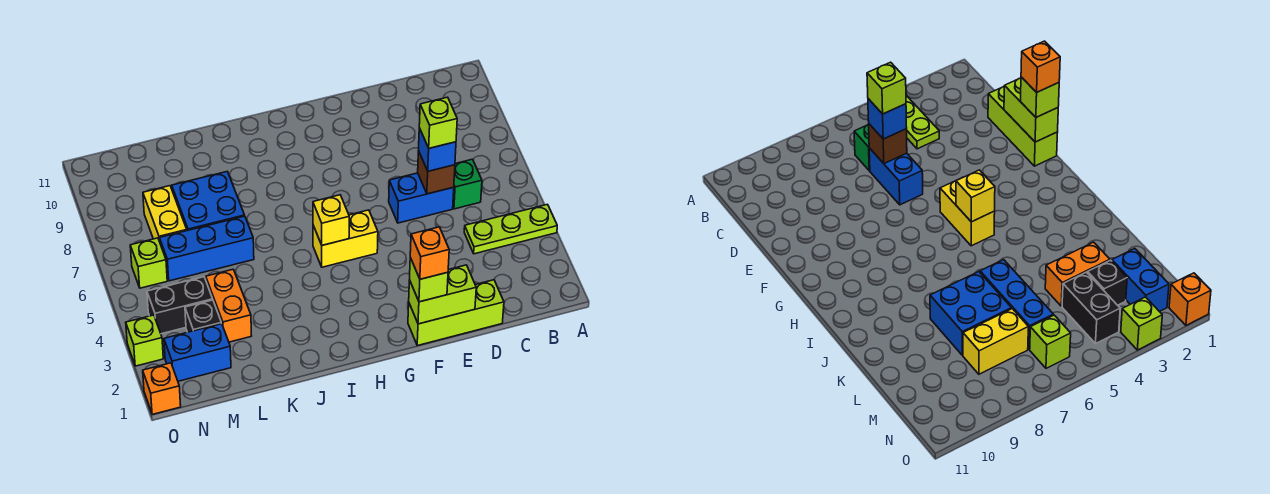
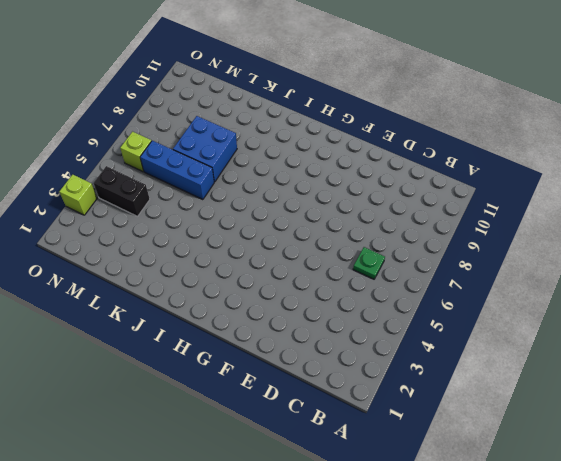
green plate C6 level 1 -> green brick C6 level 1
none -> lime plate A4:C4 level 1
none -> lime brick D1:F1 level 1
none -> blue brick D6:E6 level 1

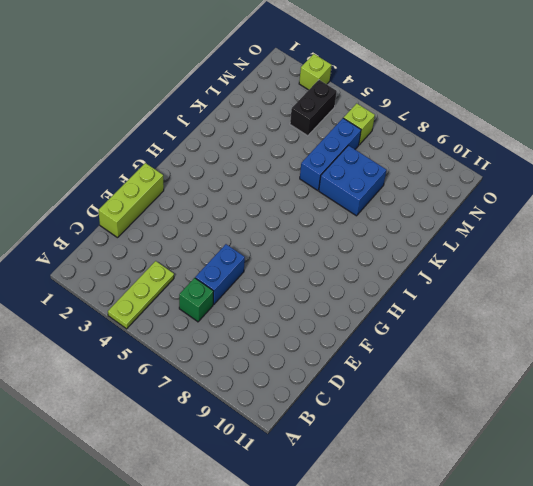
none -> yellow brick G5:H5 level 1
none -> orange brick L3:L4 level 1
none -> blue brick M2:N2 level 1

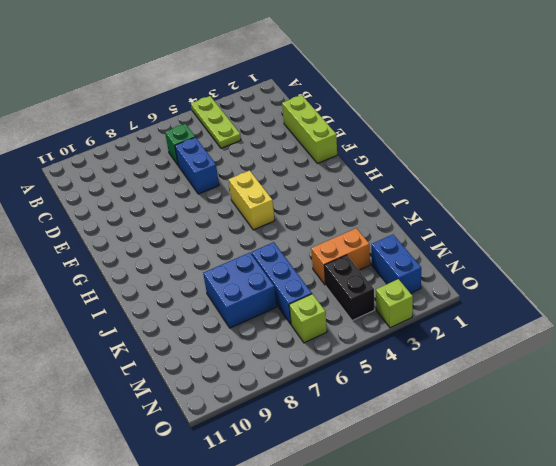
none -> black brick M3 level 1
none -> yellow brick M7:M8 level 1
none -> orange brick O1 level 1

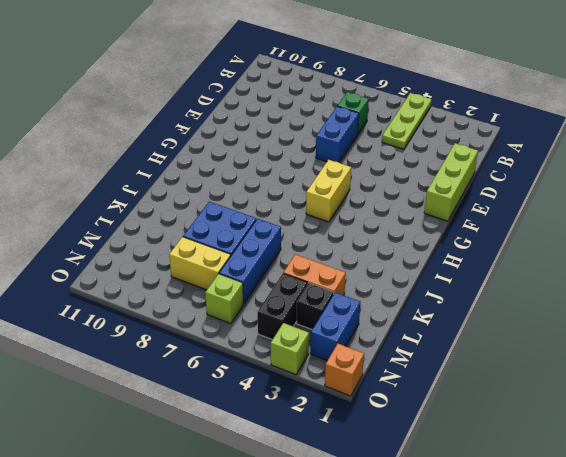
none -> brown brick D6 level 2
none -> lime brick E1:F1 level 2
none -> yellow brick H5 level 2

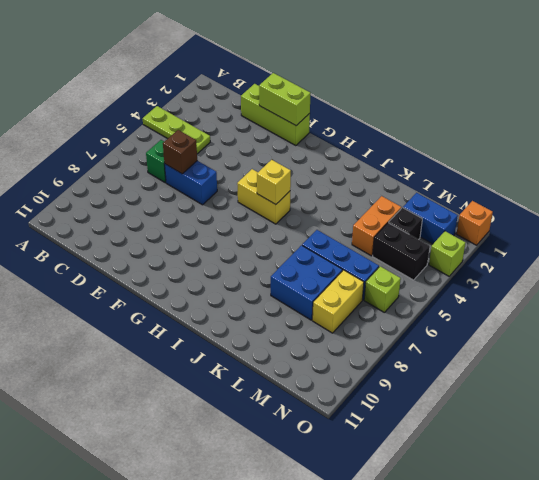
none -> blue brick D6 level 3
none -> lime brick F1 level 3
none -> lime brick D6 level 4

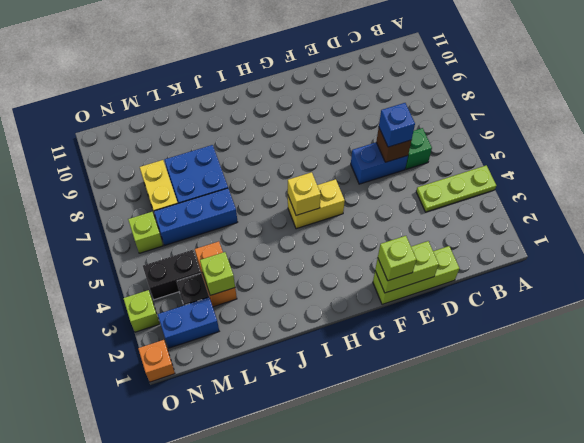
lime brick L3 level 2 -> lime brick D6 level 4
none -> orange brick F1 level 4

